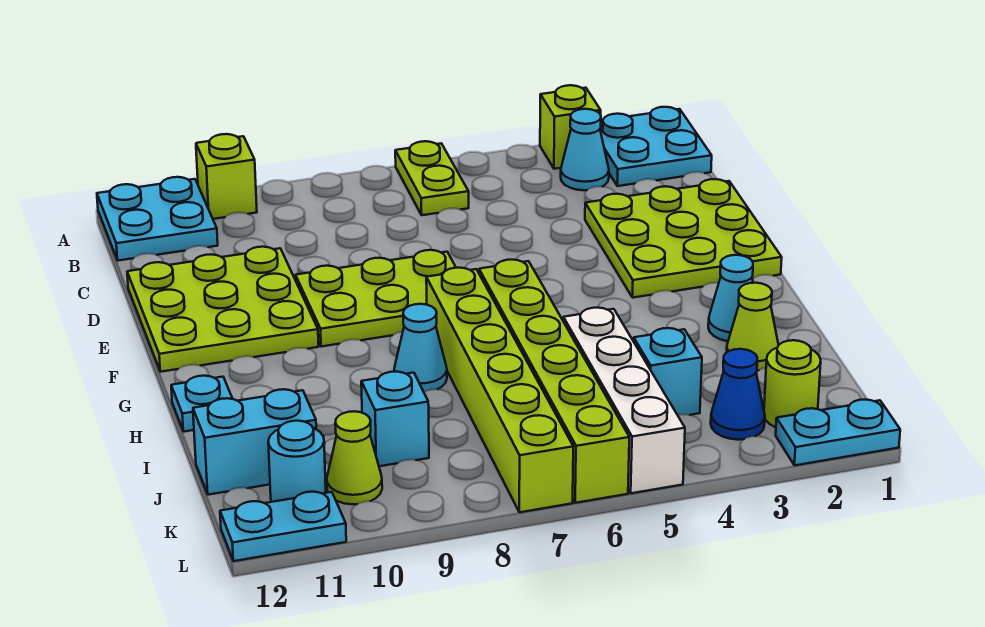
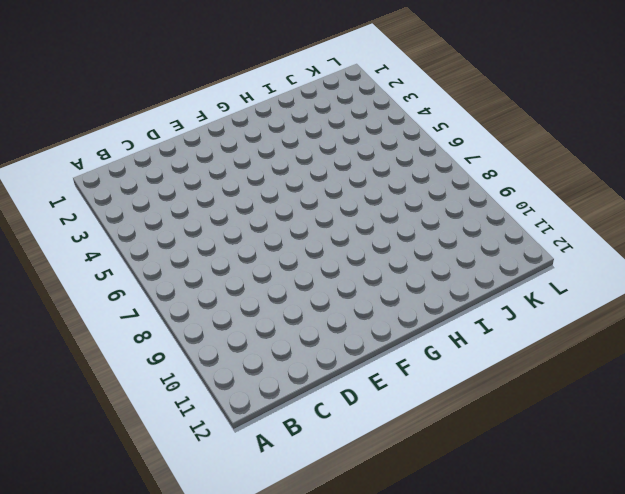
none -> cyan plate A1:B2 level 1
none -> lime brick A3 level 1
none -> lime plate A6:B6 level 1

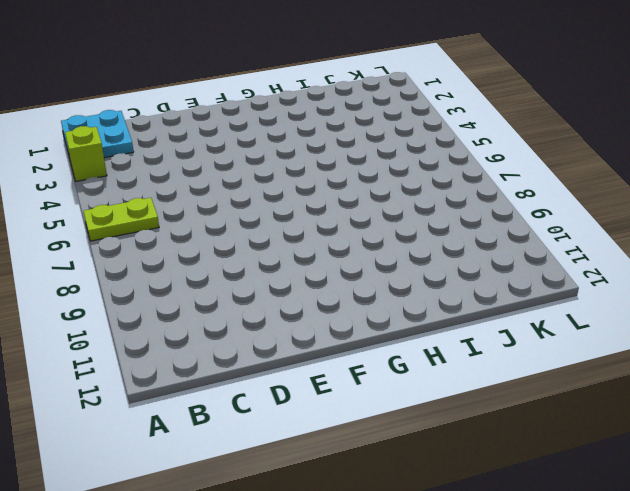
none -> lime brick A10 level 1
none -> cyan plate A11:B12 level 1
none -> cyan cone B3 level 1

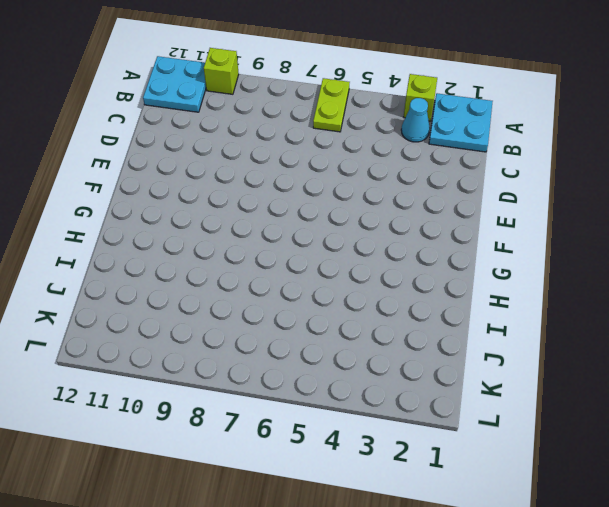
none -> lime plate D1:F3 level 1
none -> lime plate D10:F12 level 1
none -> lime plate E7:F9 level 1

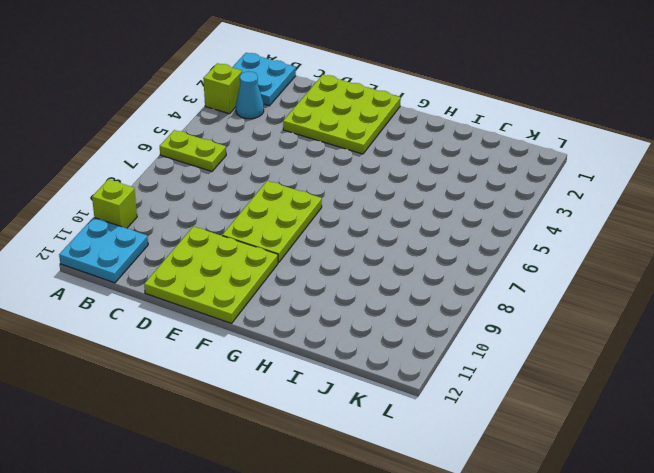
none -> lime brick G6:L6 level 1
none -> lime brick G7:L7 level 1
none -> cyan cone H2 level 1

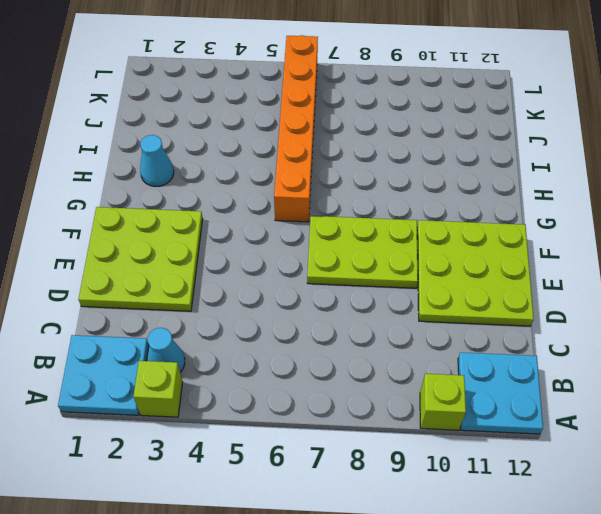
orange brick G6:L6 level 1 -> lime brick G6:L6 level 1
none -> lime plate A6:B6 level 1
none -> lime brick G7:L7 level 1
none -> cyan cone H8 level 1

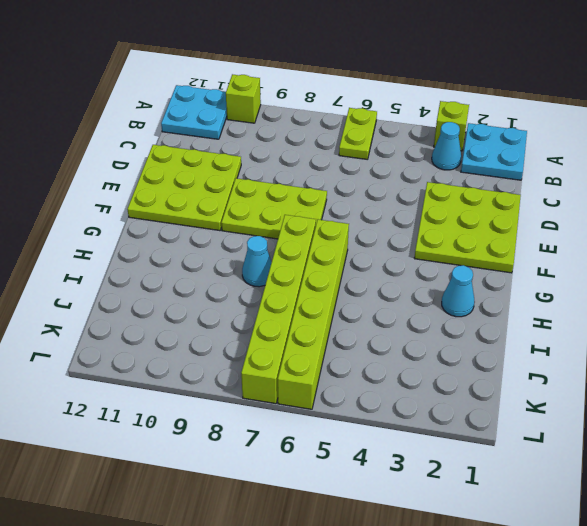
none -> cyan plate H12 level 1
none -> lime cone I2 level 1
none -> white brick I5:L5 level 1

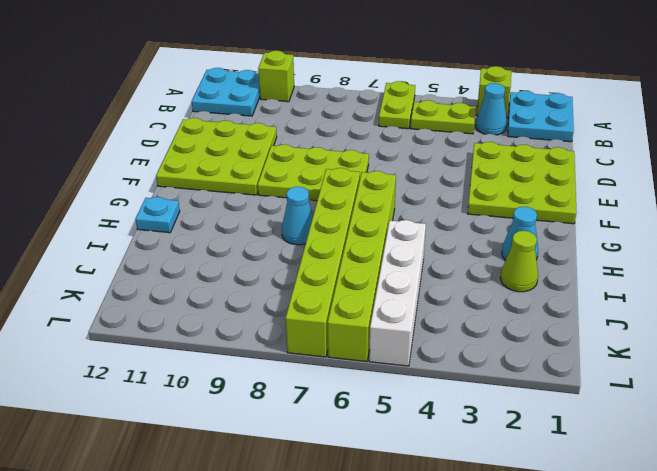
lime plate B4:B5 level 1 -> none
none -> cyan brick J4 level 1
none -> cyan brick J9 level 1
none -> cyan brick J11:J12 level 1

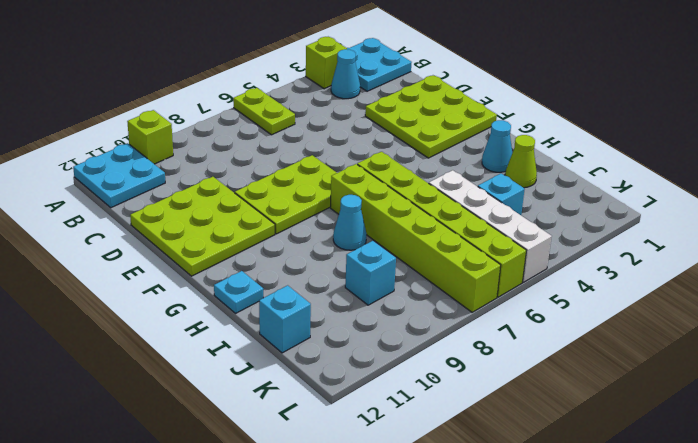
cyan brick J12 level 1 -> cyan brick J11:J12 level 1
none -> lime round brick K2 level 1
none -> blue cone K3 level 1
none -> lime cone K10 level 1

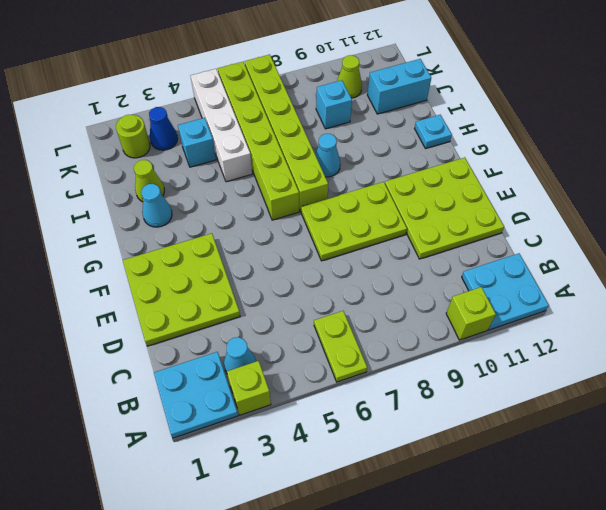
none -> cyan round brick K11 level 1
none -> cyan plate L1:L2 level 1
none -> cyan plate L11:L12 level 1

